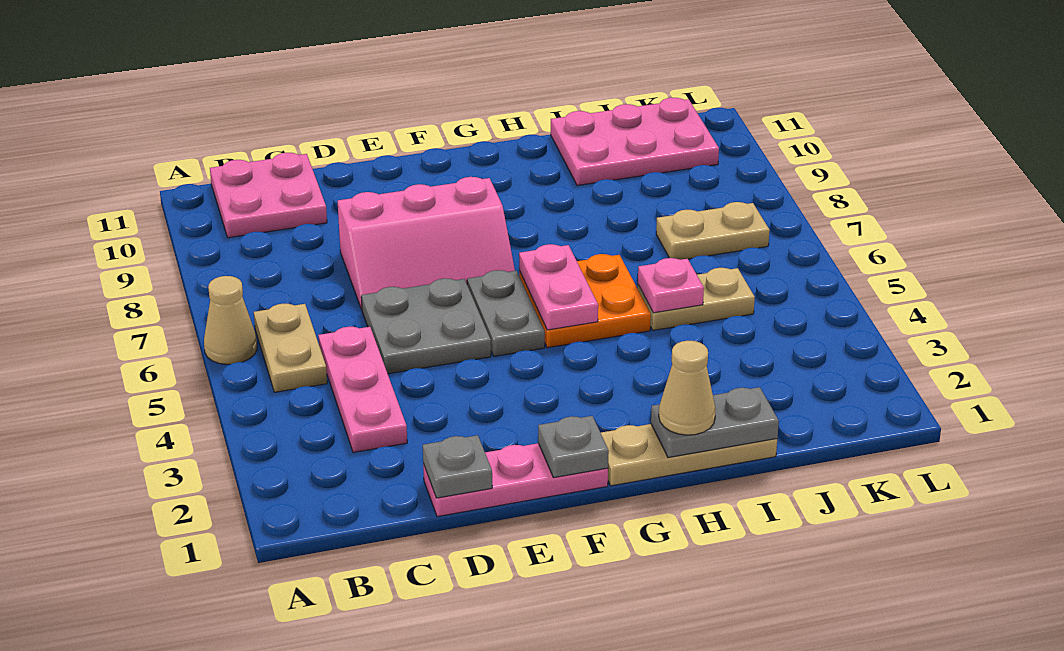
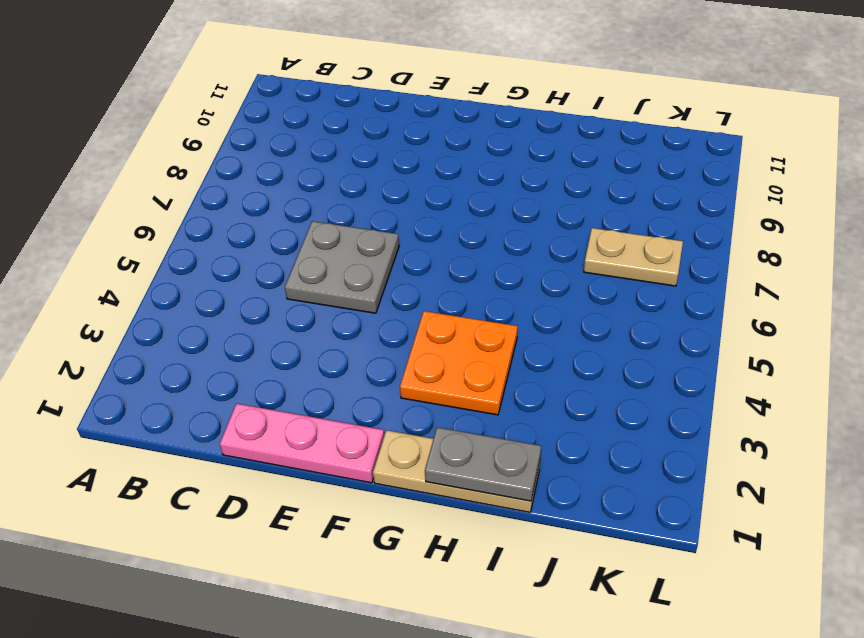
orange plate G3:H4 level 1 -> orange plate G5:H6 level 1
none -> tan cone A6 level 1
none -> tan plate B5:B6 level 1
none -> pink plate B10:C11 level 1

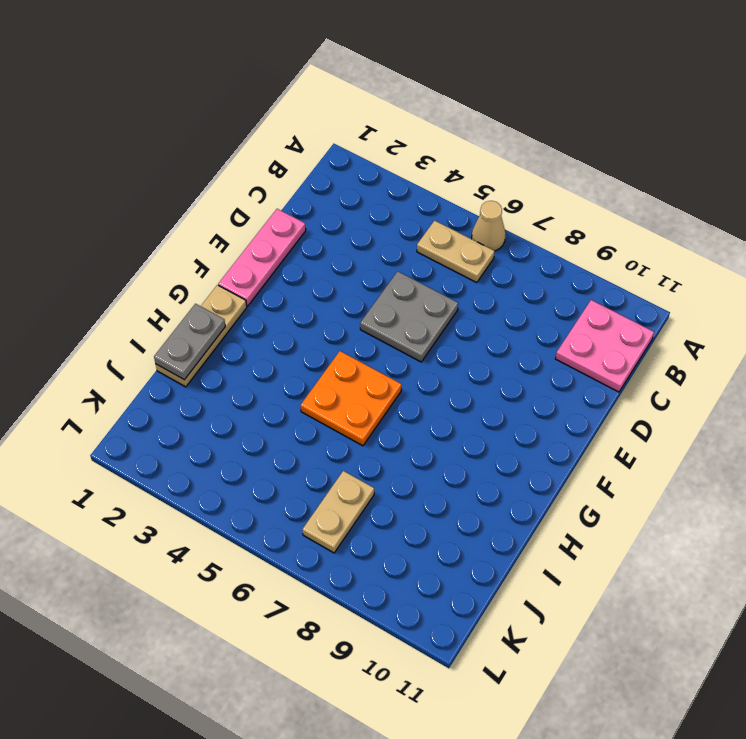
none -> pink plate C3:C5 level 1
none -> pink slope D7:F8 level 1 top 8
none -> grey plate F5:F6 level 1

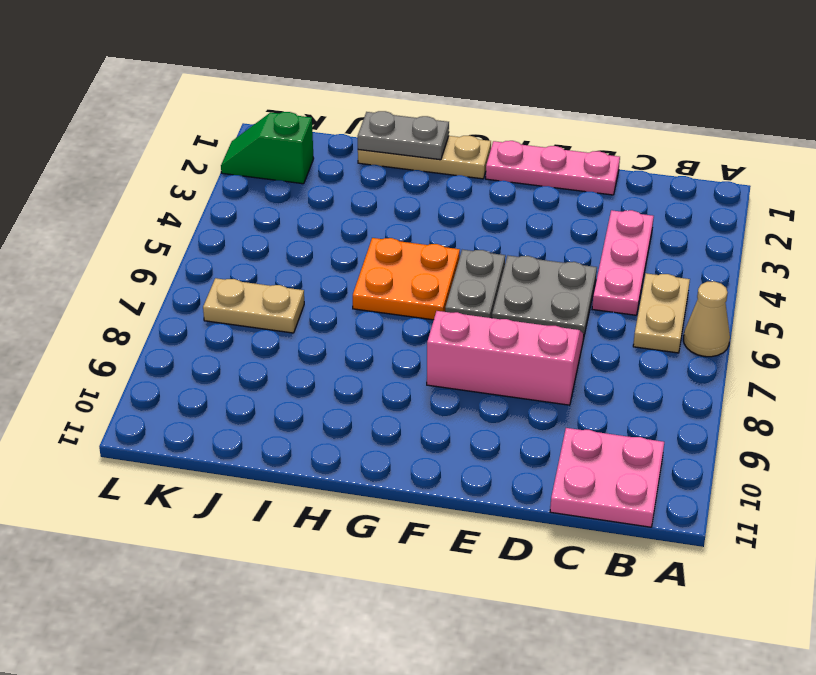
green slope K2:L2 level 1 top K -> none
none -> tan plate I5:J5 level 1
none -> pink plate I10:K11 level 1
none -> grey plate D1 level 2

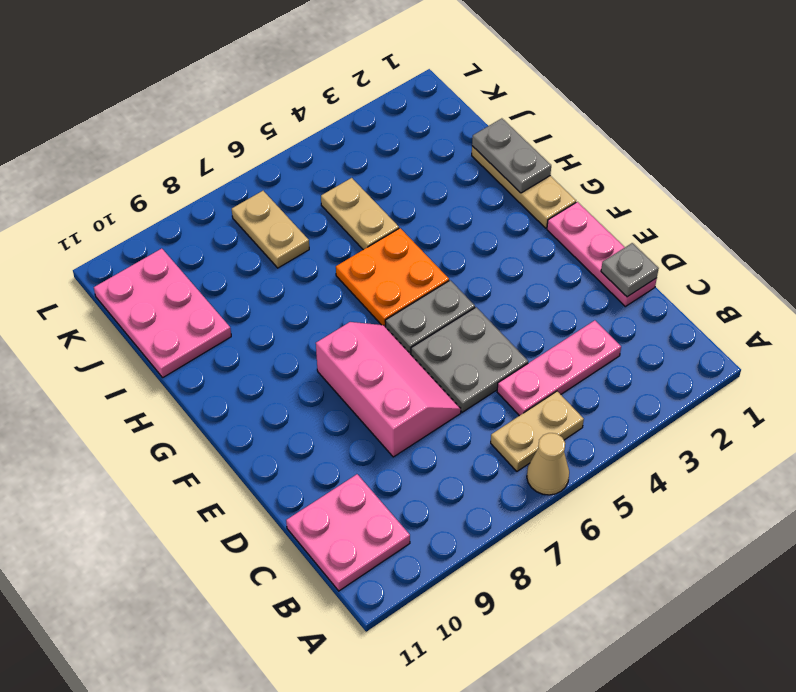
none -> grey plate F1 level 2
none -> pink plate G5:G6 level 2
none -> pink plate I5 level 2

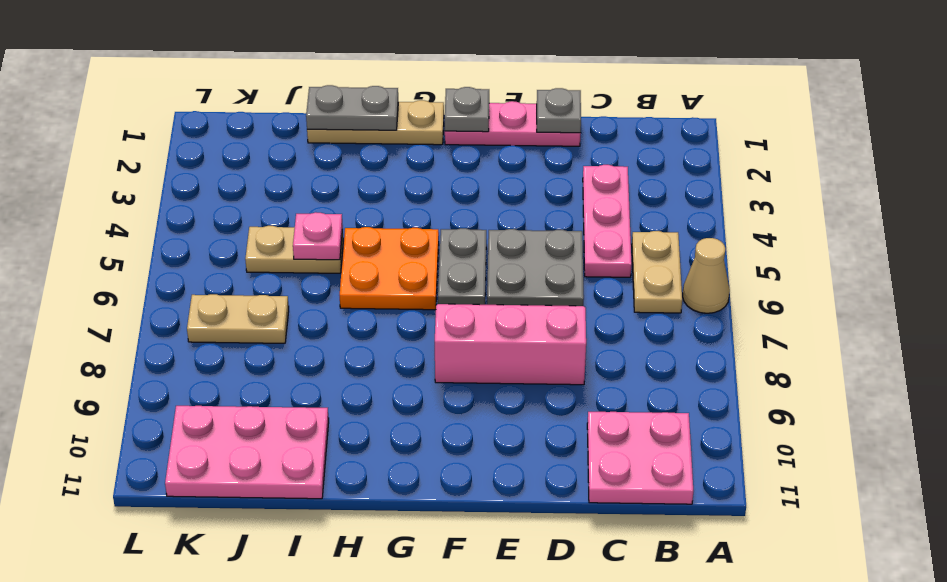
none -> pink plate G5:G6 level 2
none -> tan cone H1 level 3

